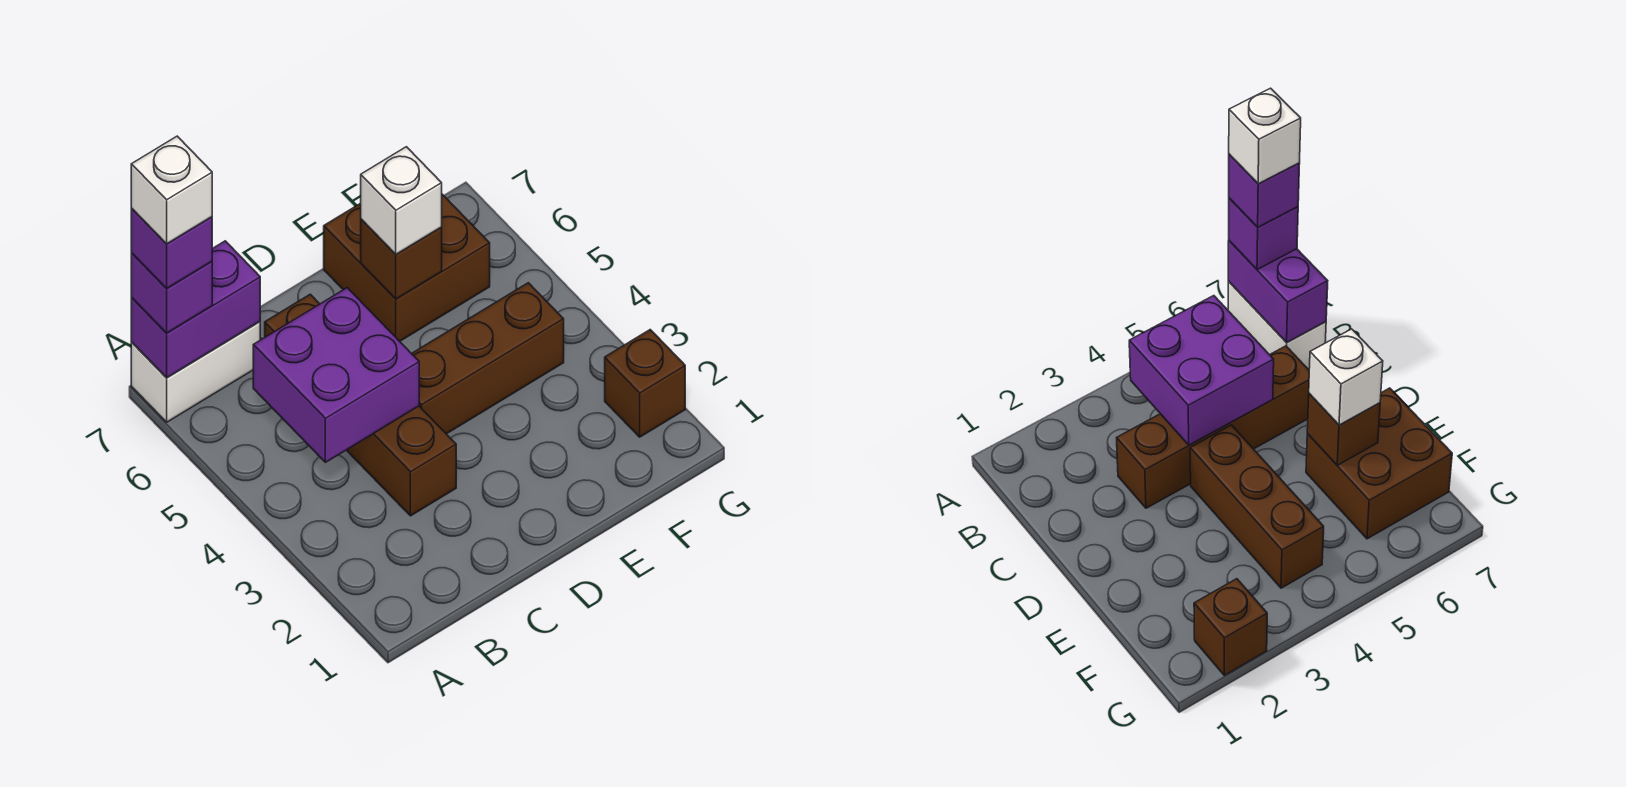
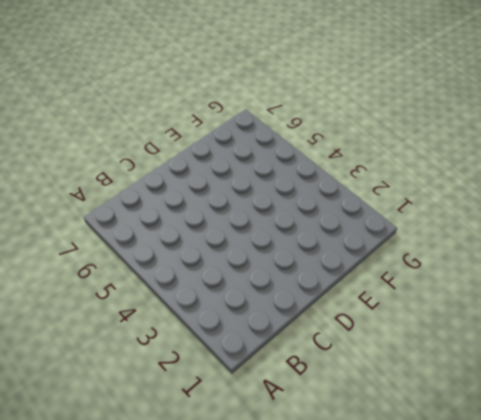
none -> white brick A7:B7 level 1
none -> brown brick C3:C6 level 1
none -> brown brick D4:F4 level 1

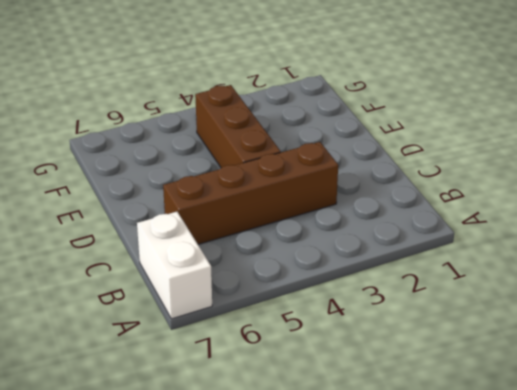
none -> brown brick E6:F7 level 1
none -> brown brick G2 level 1
none -> purple brick A7:B7 level 2

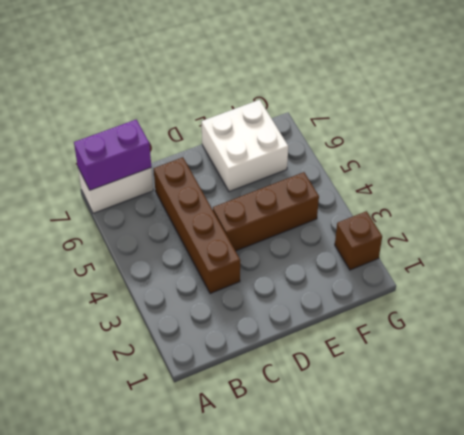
white brick E6:F7 level 1 -> brown brick E6:F7 level 1
none -> purple brick B4:C5 level 2
none -> brown brick E6 level 2
none -> purple brick A7 level 3

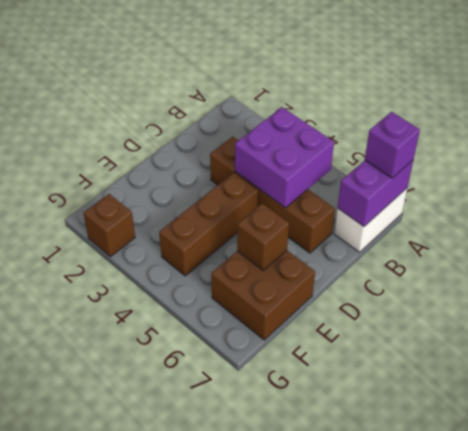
none -> white brick E6 level 3
none -> purple brick A7 level 4
none -> white brick A7 level 5

